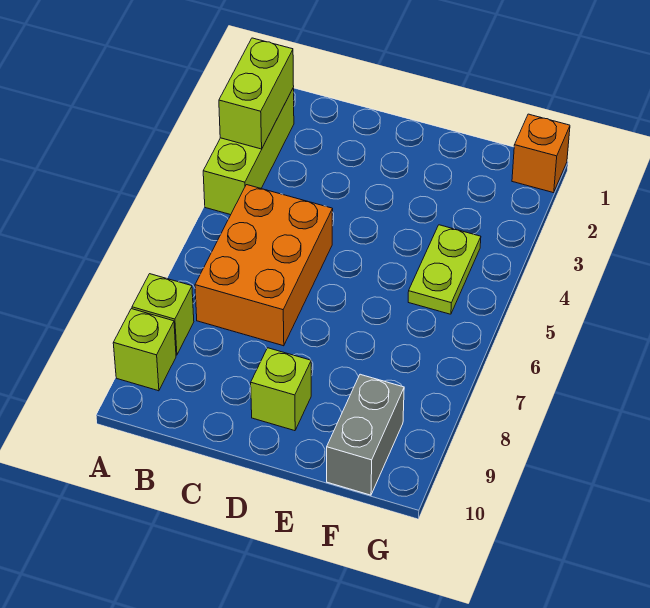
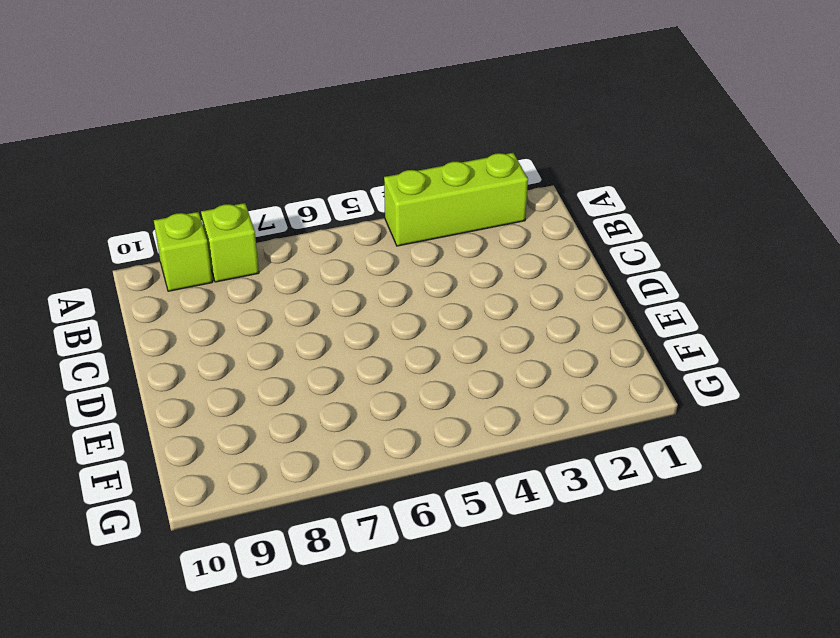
none -> orange brick B5:C7 level 1
none -> lime brick D9 level 1

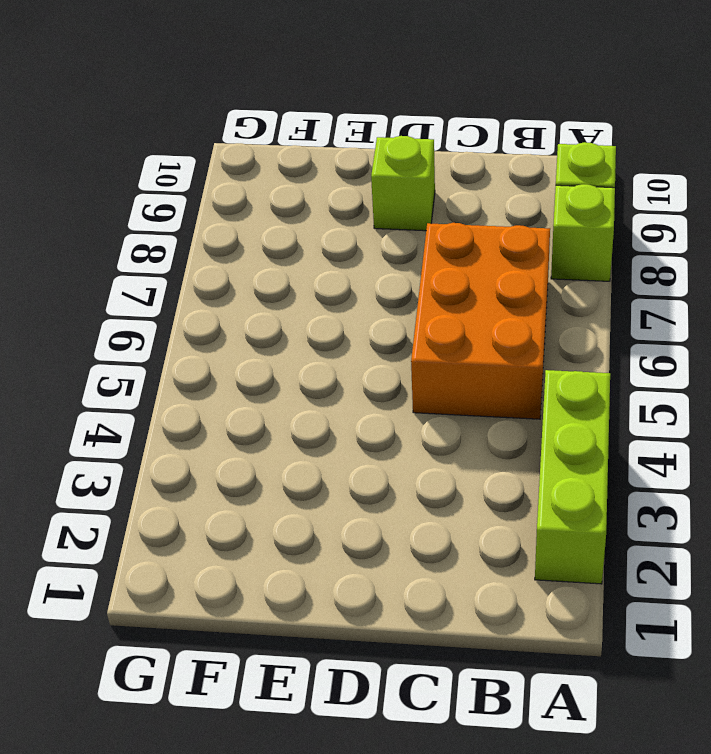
none -> lime plate F4:F5 level 1
none -> grey brick F9:F10 level 1

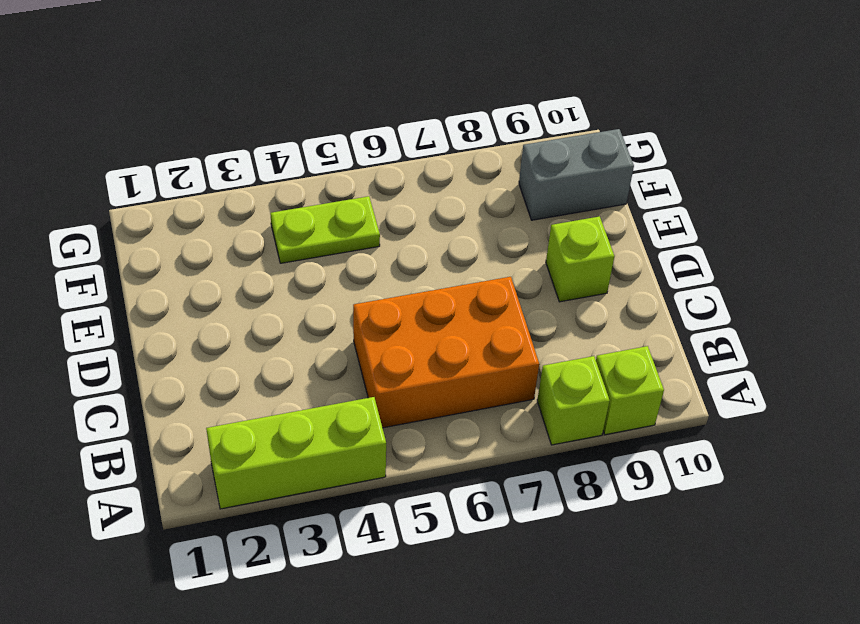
none -> orange brick G1 level 1
none -> lime brick A2:A3 level 2

